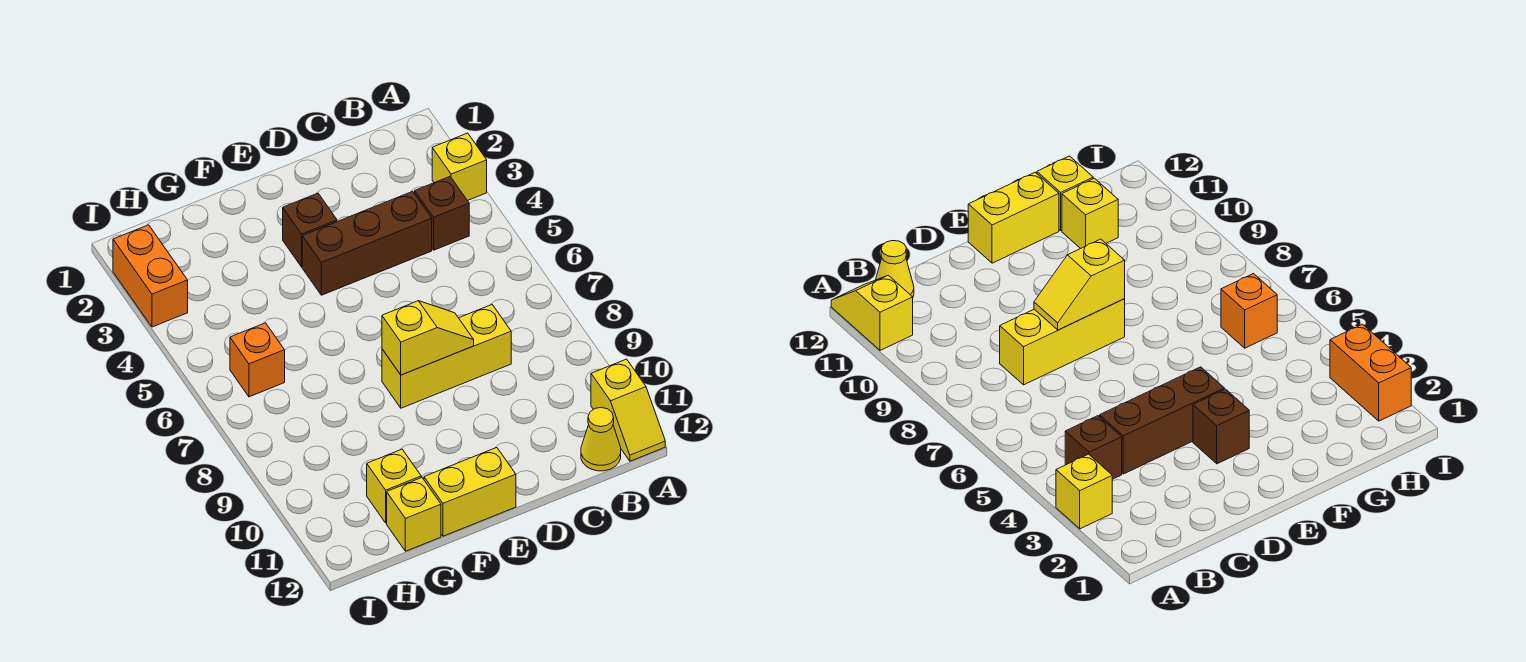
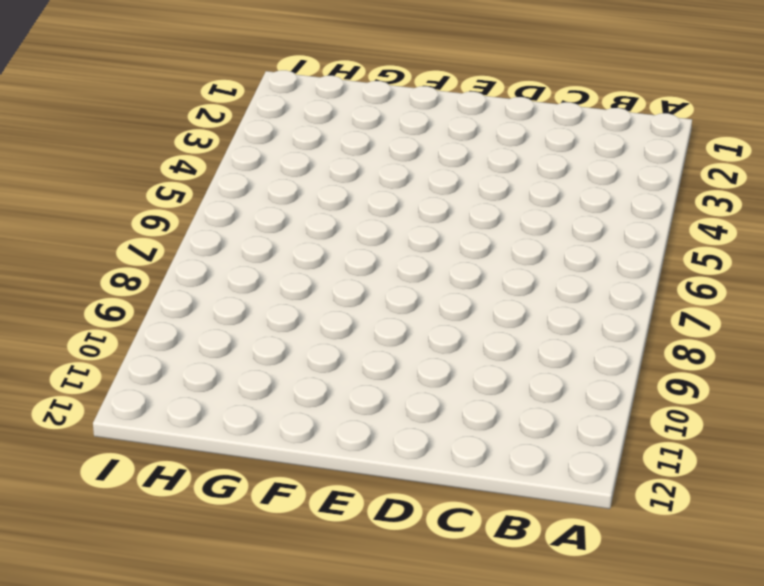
none -> yellow brick A3 level 1
none -> yellow slope A11:A12 level 1 top 11
none -> brown brick B4 level 1

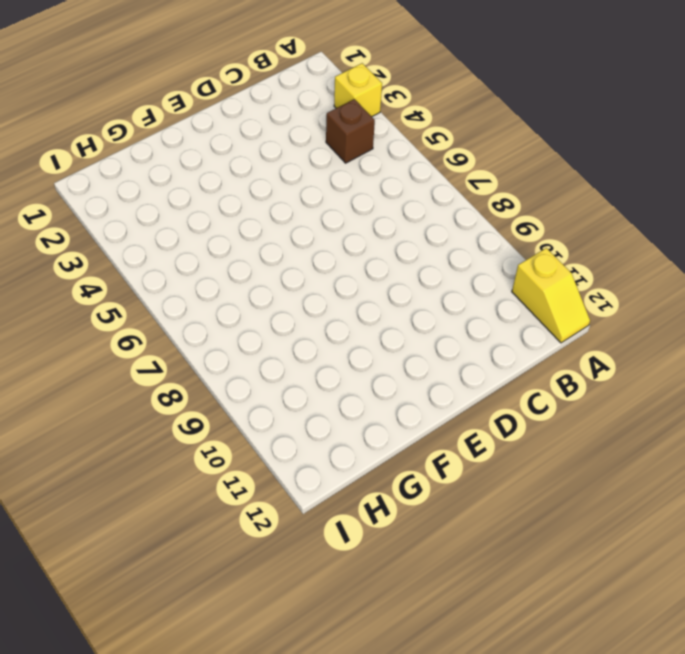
none -> yellow cone B12 level 1
none -> brown brick C4:E4 level 1
none -> yellow brick C8:E8 level 1

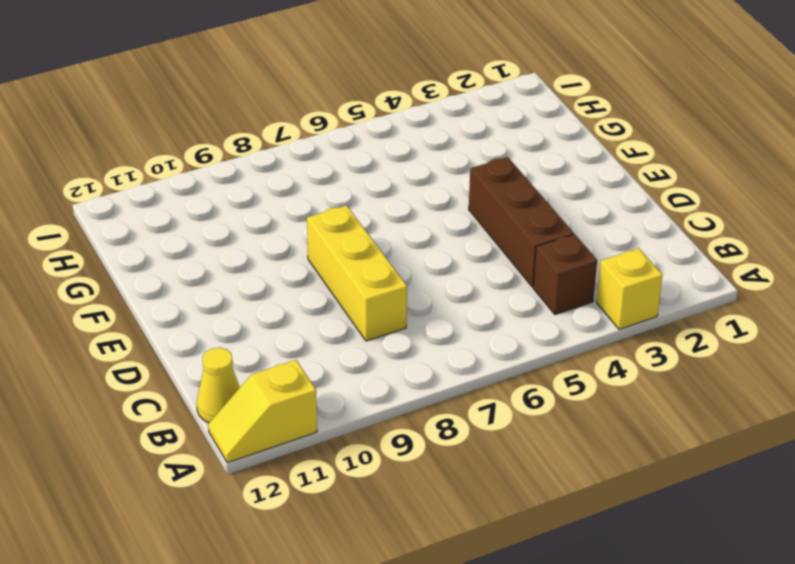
none -> brown brick E3 level 1
none -> yellow brick E12:F12 level 1
none -> yellow brick G11 level 1

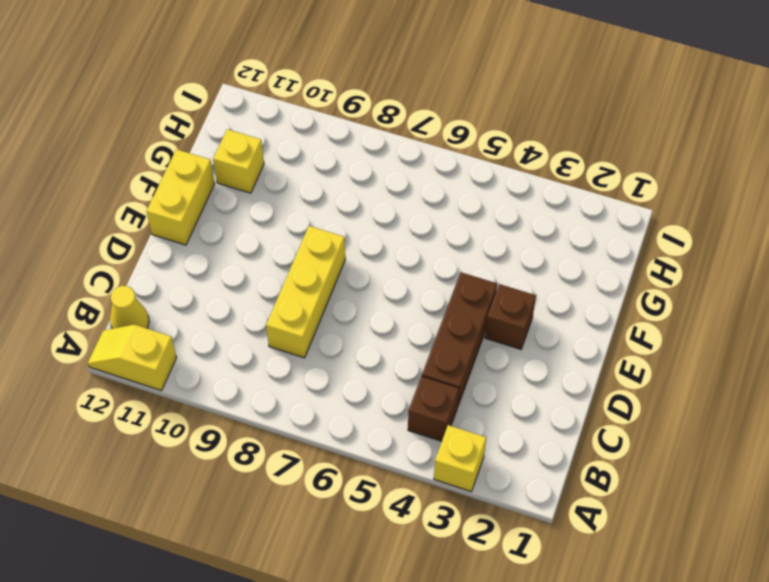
none -> yellow brick G12 level 1
none -> orange brick H6 level 1
none -> orange brick I2:I3 level 1

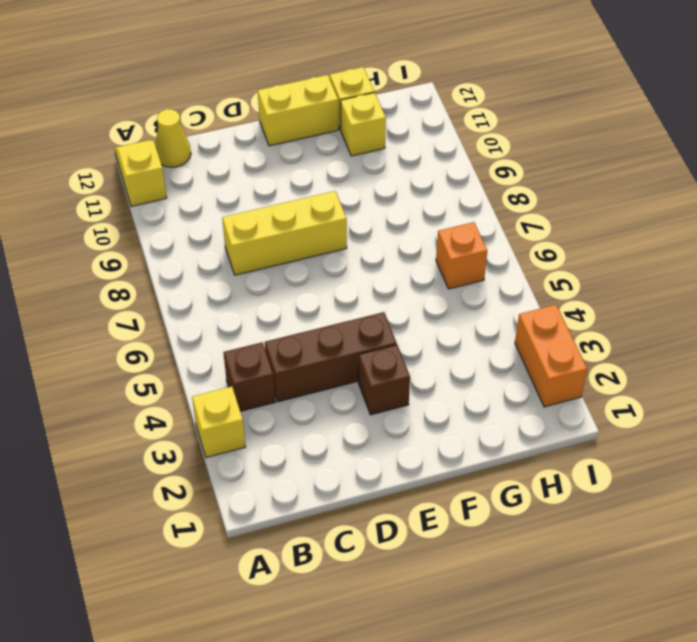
none -> yellow slope D8:E8 level 2 top E

